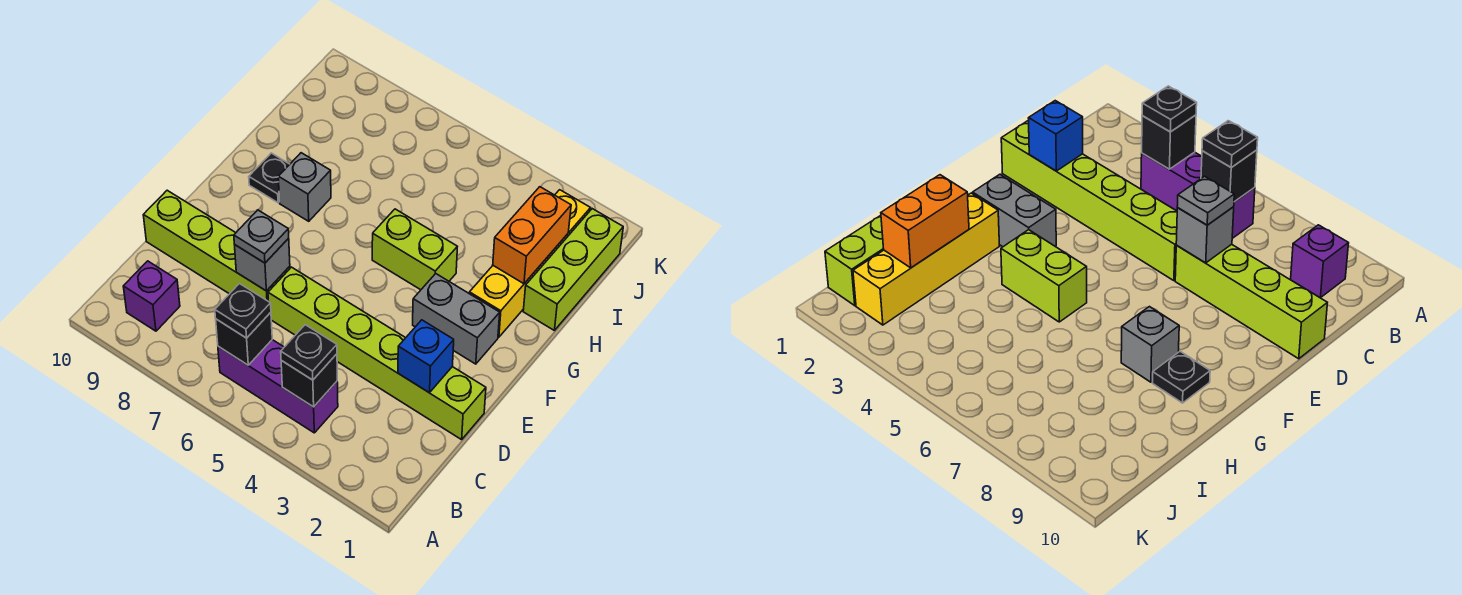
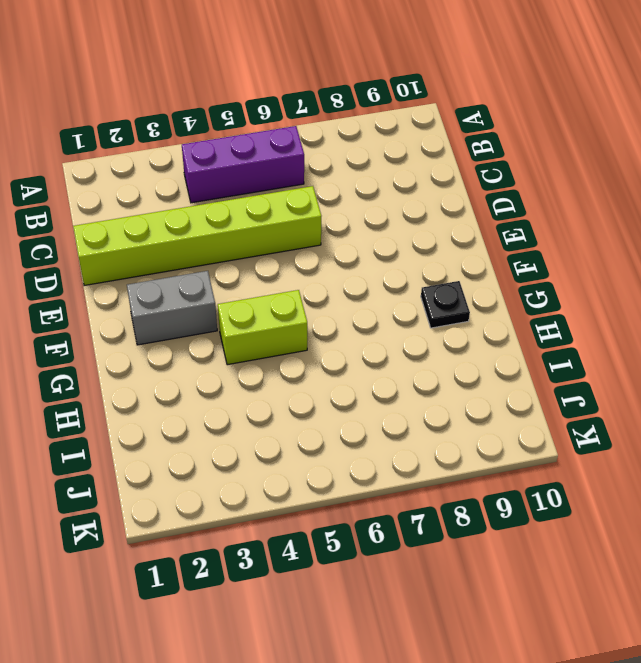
none -> purple brick B9 level 1
none -> lime brick D7:D10 level 1
none -> yellow brick G2:J2 level 1

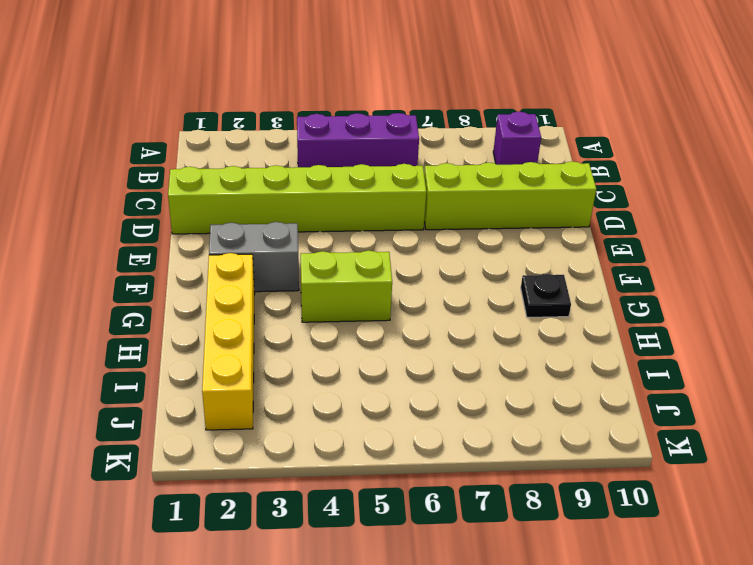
none -> grey brick G8 level 1
none -> lime brick H1:J1 level 1
none -> black brick B4 level 2

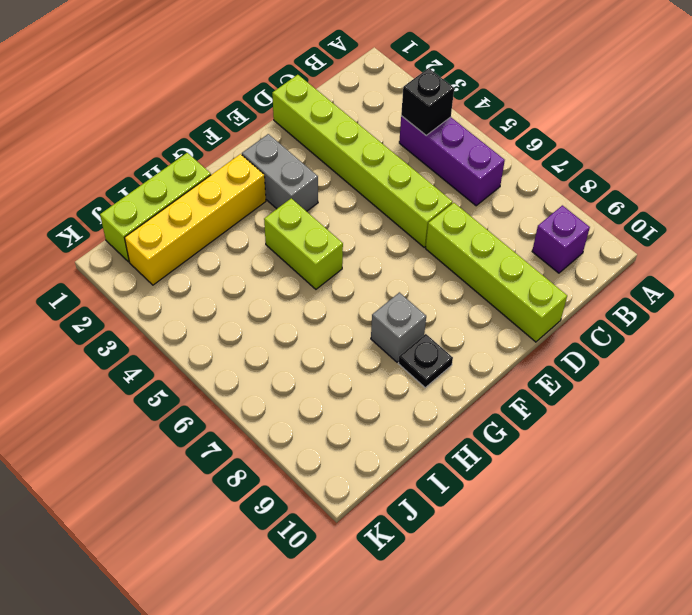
none -> black brick B6 level 2
none -> blue brick D2 level 2
none -> grey brick D7 level 2

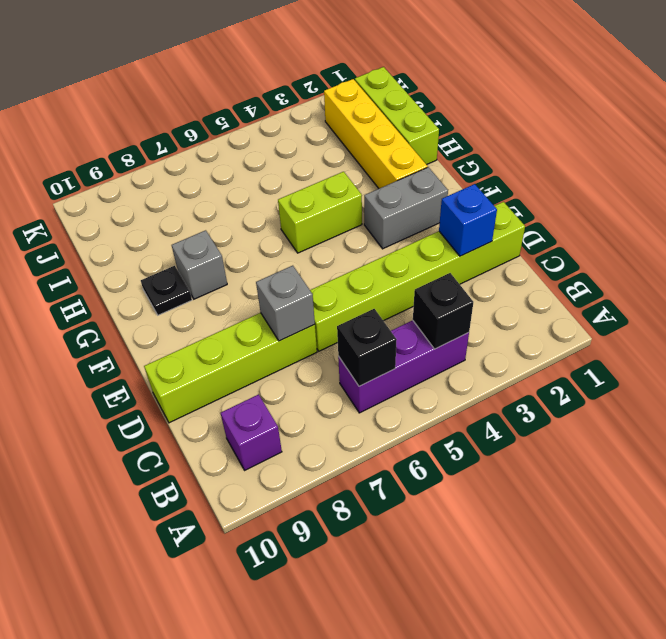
none -> orange brick H2:I2 level 2
none -> black plate B4 level 3
none -> black plate B6 level 3

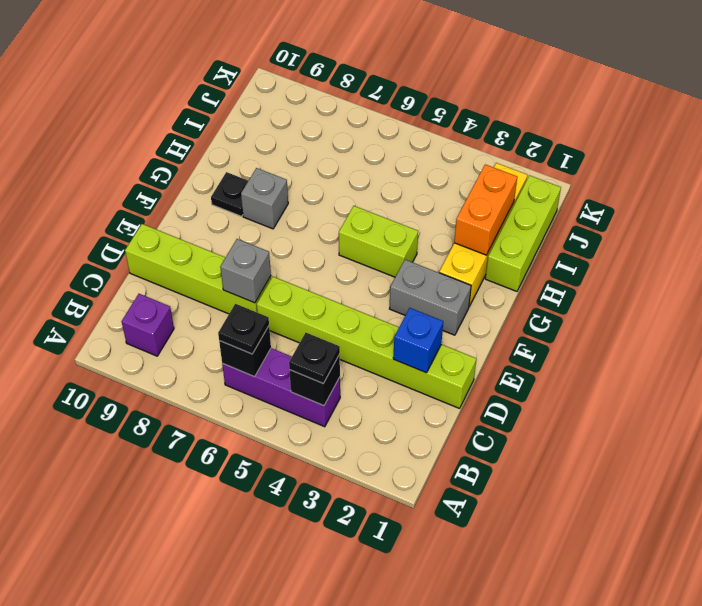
none -> grey plate D7 level 3

